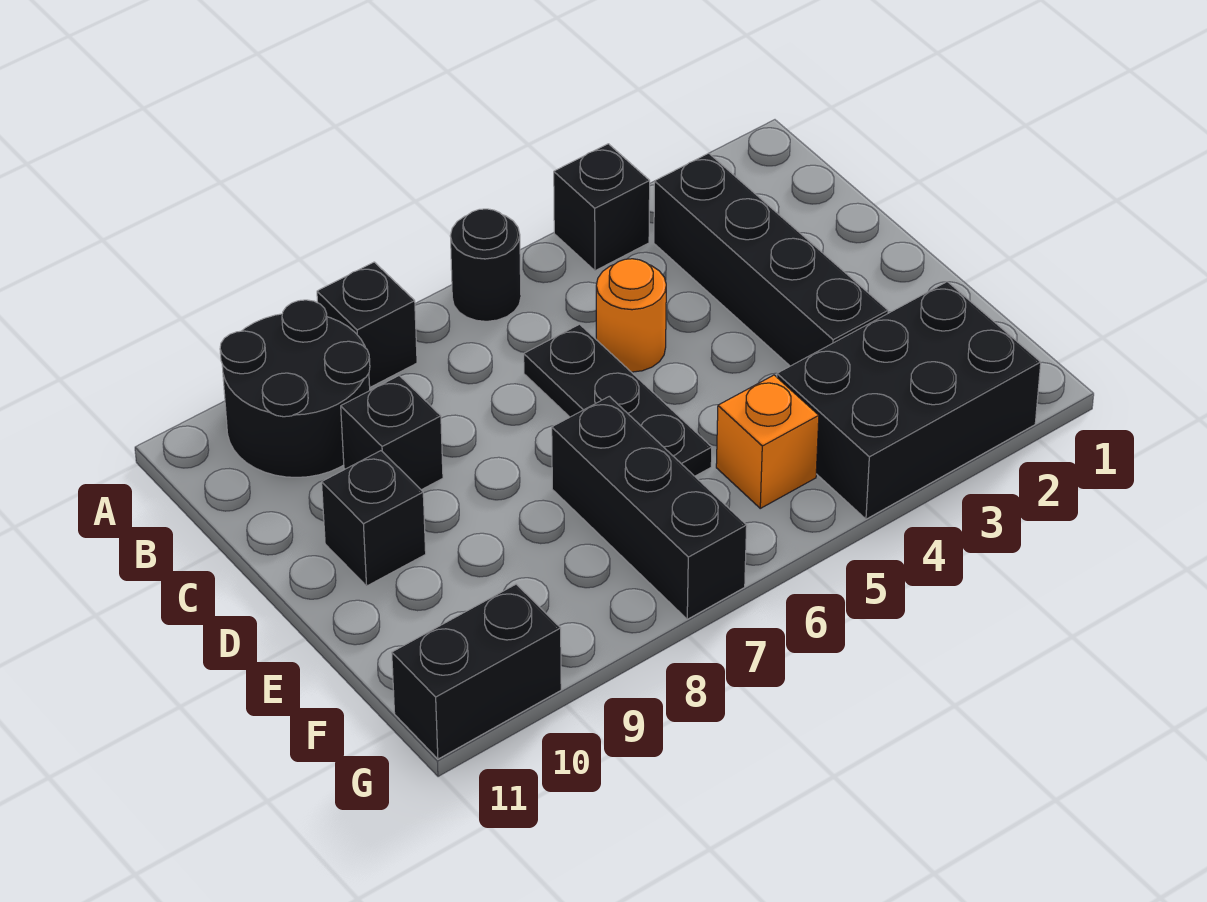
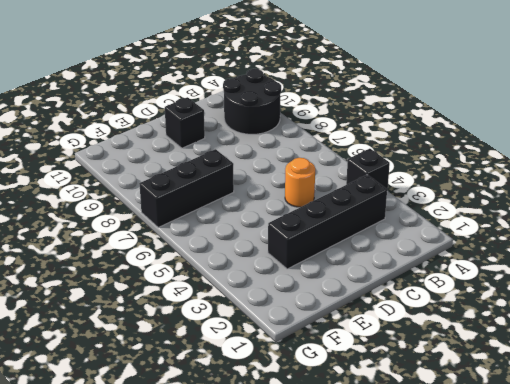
none -> black round brick A6 level 1
none -> black brick A8 level 1
none -> black plate C6:E6 level 1

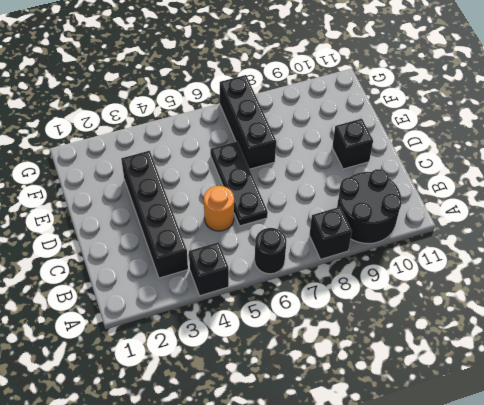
none -> black brick C9 level 1
none -> black brick F2:G4 level 1
none -> orange brick F5 level 1

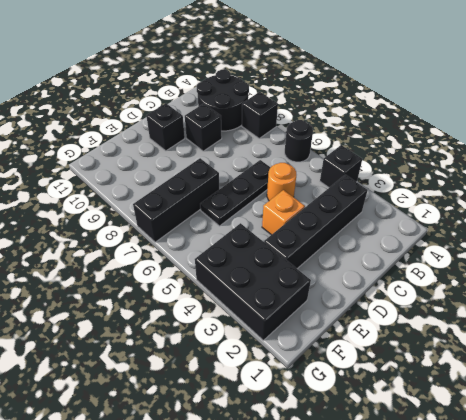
orange brick D4 level 1 -> orange brick F5 level 1
none -> black brick G10:G11 level 1

